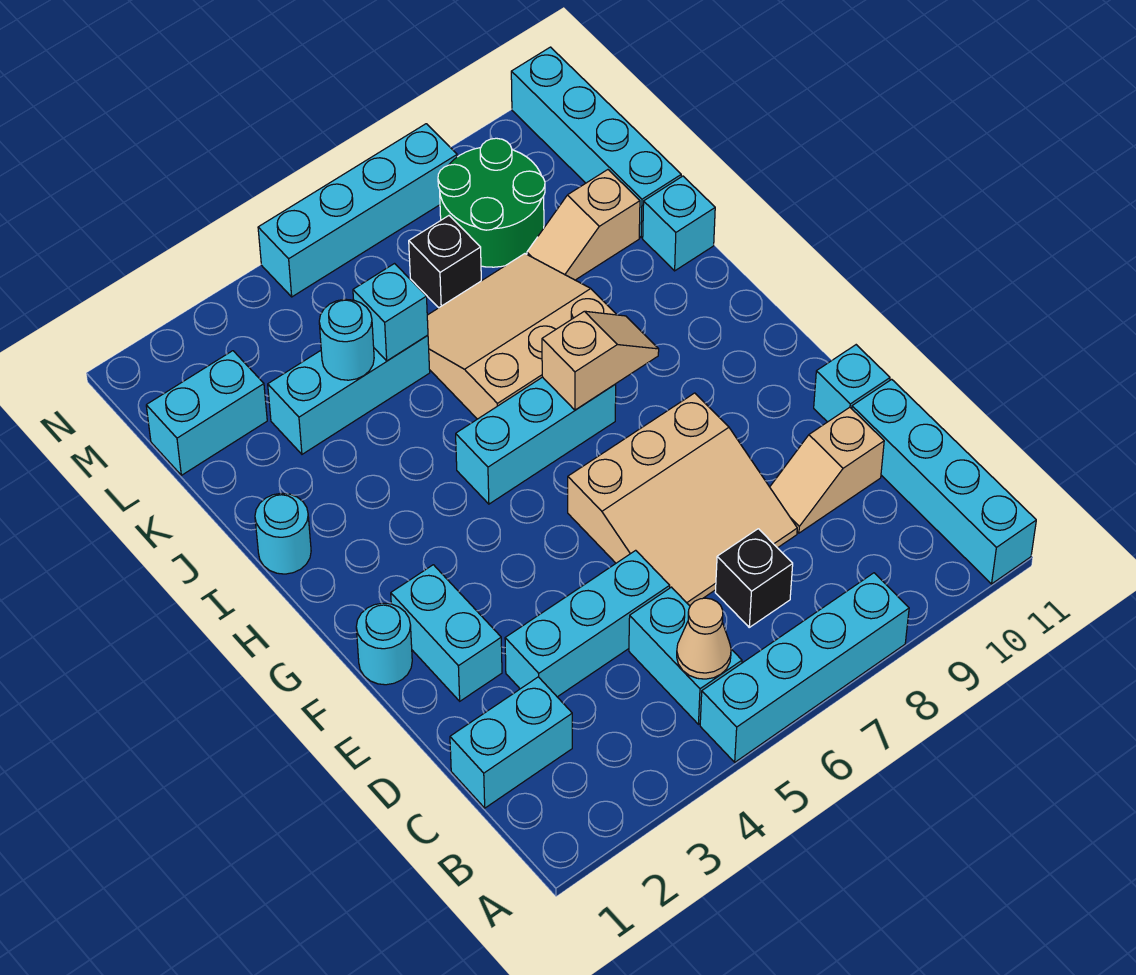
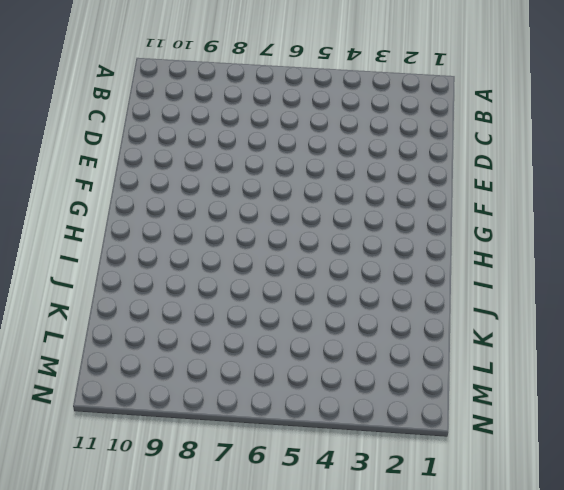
none -> cyan brick A5:A8 level 1
none -> cyan brick A11:D11 level 1
none -> cyan brick B5:C5 level 1

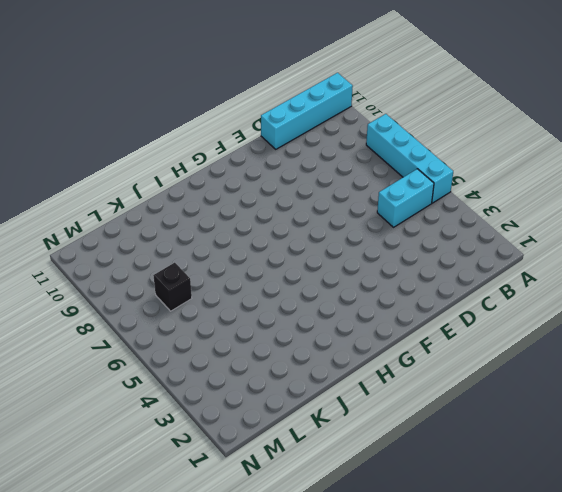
none -> cyan brick C1:C2 level 1
none -> black brick C7 level 1
none -> cyan brick D3:D5 level 1

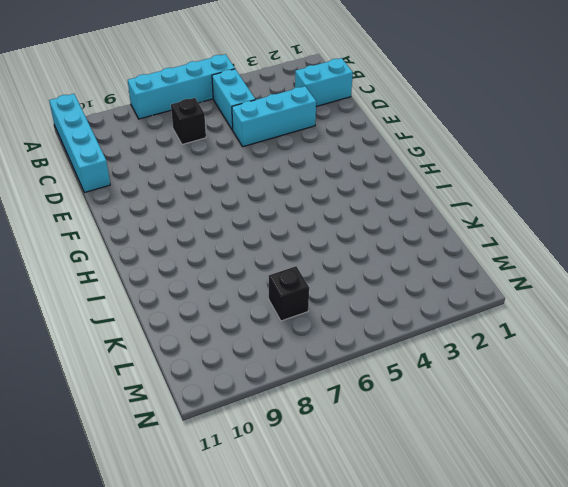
none -> tan slope D6:F8 level 1 top F
none -> tan slope D9:D10 level 1 top 10
none -> cyan brick E2:F2 level 1

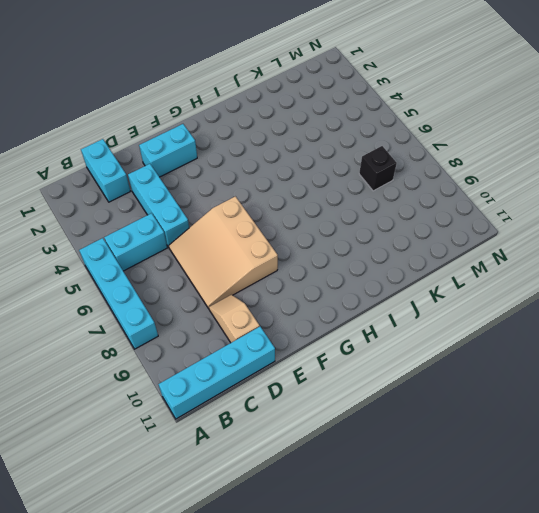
none -> black brick C7 level 1
none -> cyan brick E11 level 1
none -> cyan round brick F1 level 1

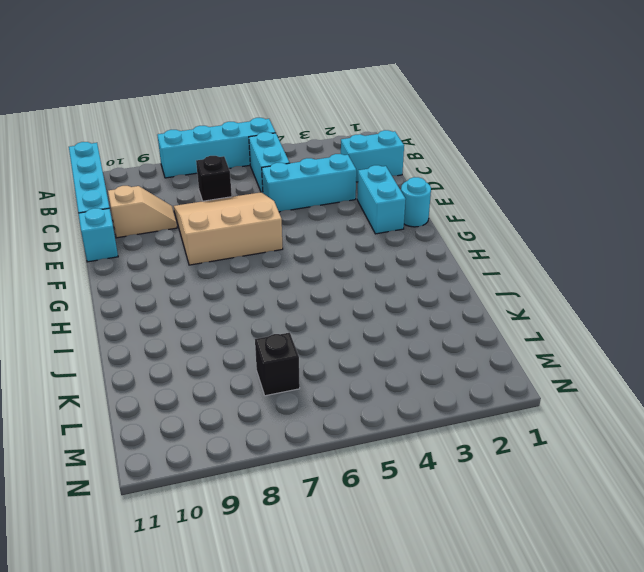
none -> cyan brick H5:H7 level 1
none -> cyan round brick I1 level 1
none -> tan slope I6:K8 level 1 top I

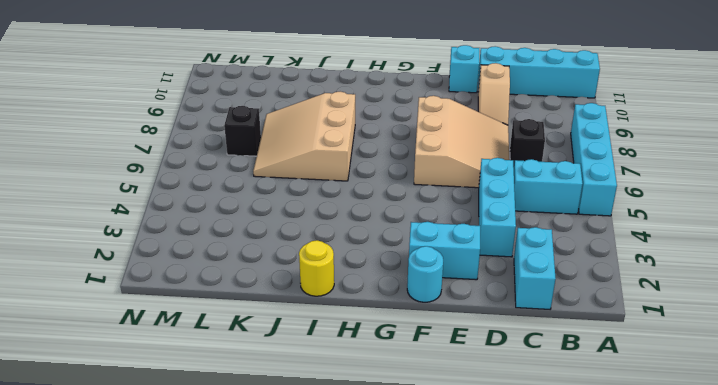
yellow round brick I1 level 1 -> cyan round brick I1 level 1
none -> cyan brick H5:H7 level 1
none -> cyan brick J11 level 1
none -> cyan brick K3:K5 level 1

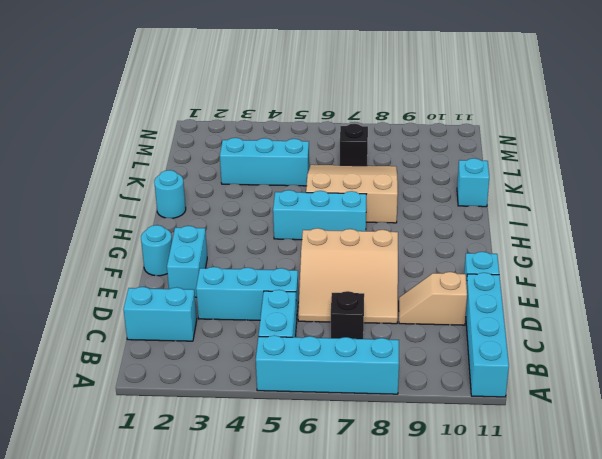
none -> tan slope K9:K10 level 1 top 10
none -> cyan brick K11:N11 level 1
none -> cyan brick L1:L2 level 1

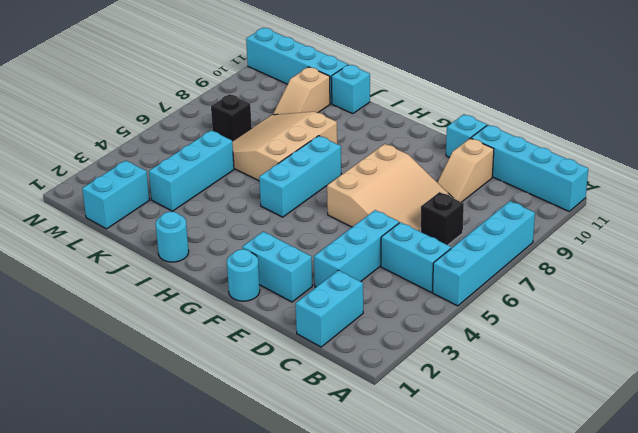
none -> green round brick L8:M9 level 1
none -> cyan brick N5:N8 level 1
none -> tan cone B5 level 2

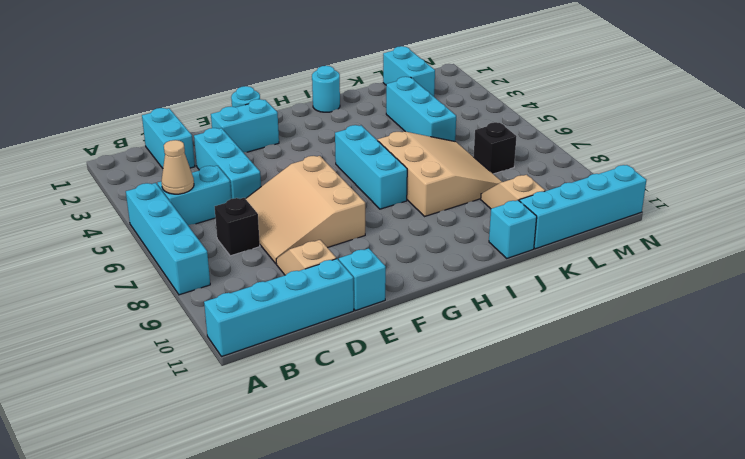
none -> green round brick L8:M9 level 1
none -> cyan brick N5:N8 level 1
none -> tan slope H7:H8 level 2 top 7

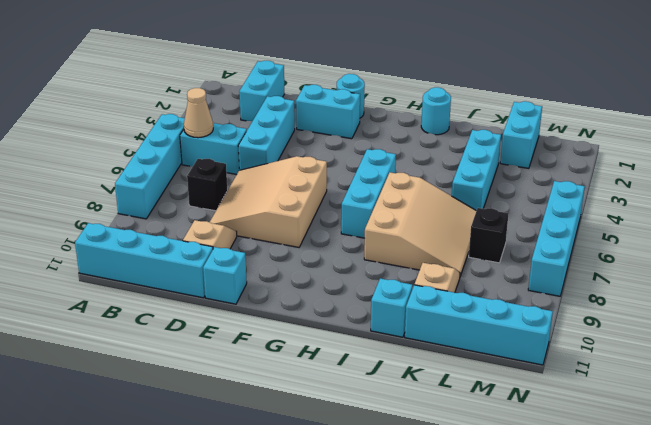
none -> green round brick L8:M9 level 1
none -> tan slope H7:H8 level 2 top 7
none -> cyan round brick K4 level 2

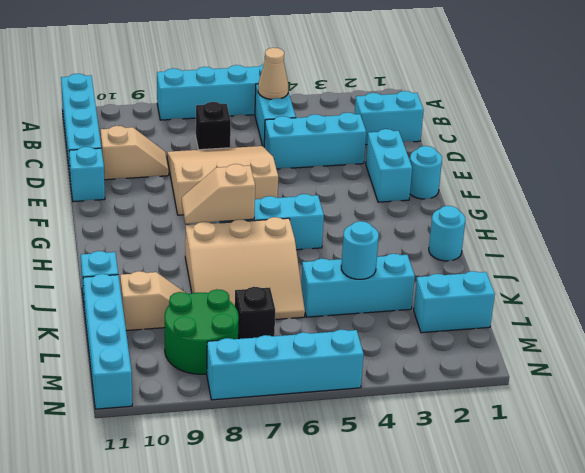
none -> cyan brick K5 level 2

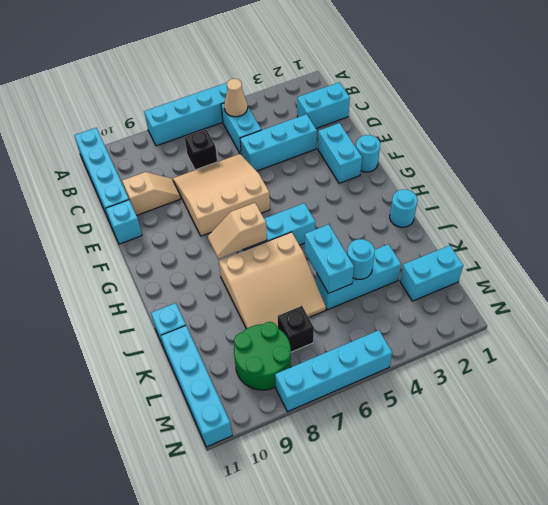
cyan brick J5:K5 level 2 -> cyan brick K5 level 2
none -> tan slope K9:K10 level 1 top 10

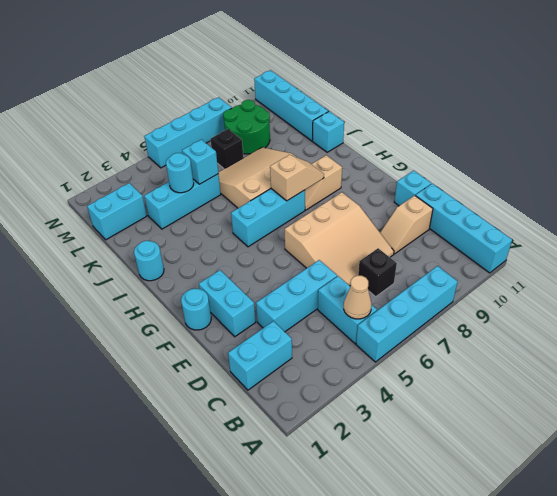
tan slope H8:H9 level 1 top 9 -> tan slope K9:K10 level 1 top 10

